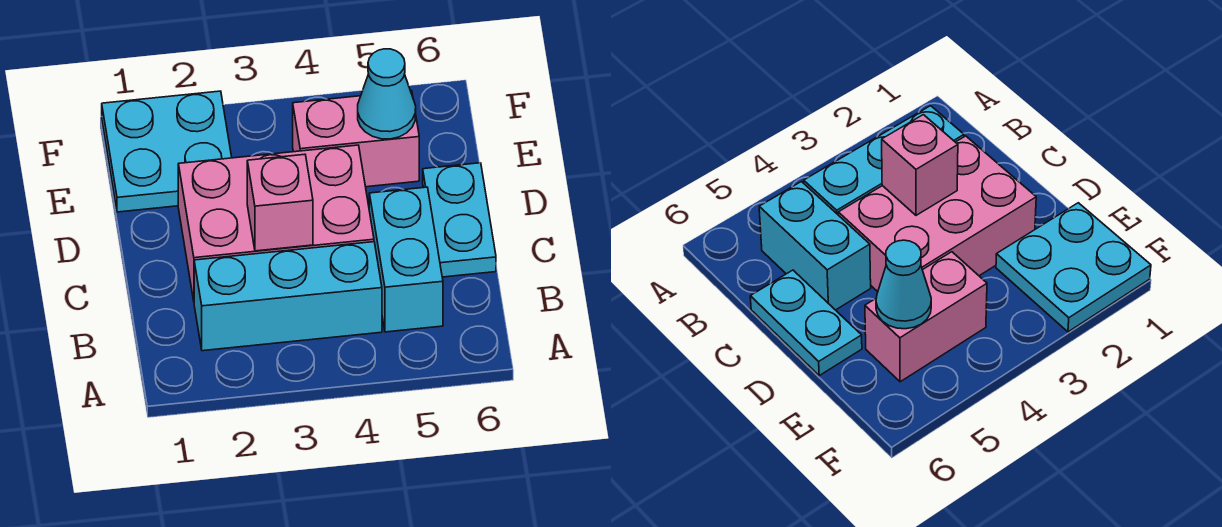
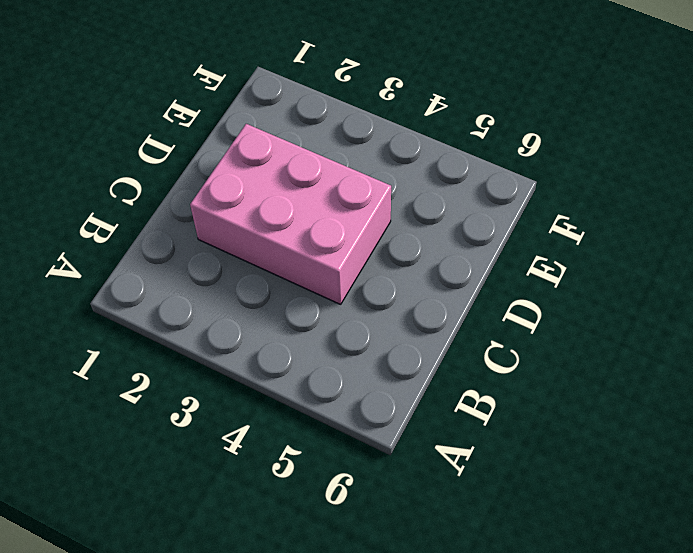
none -> cyan brick B2:B4 level 1
none -> cyan brick B5:C5 level 1

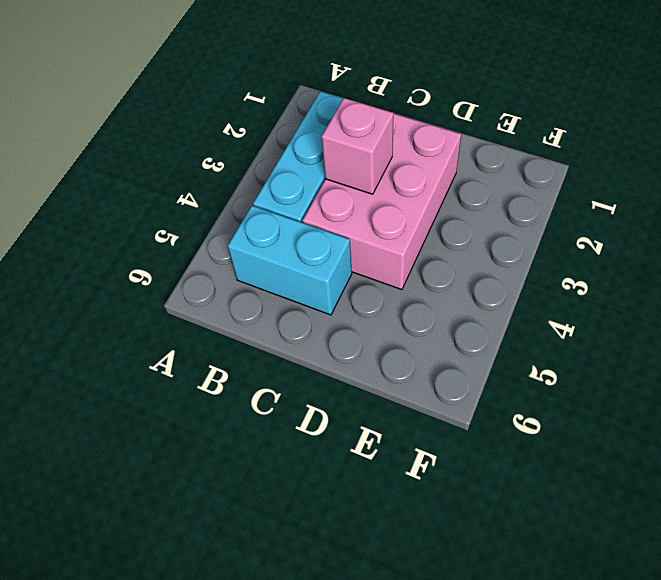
none -> cyan plate C6:D6 level 1
none -> cyan plate E1:F2 level 1

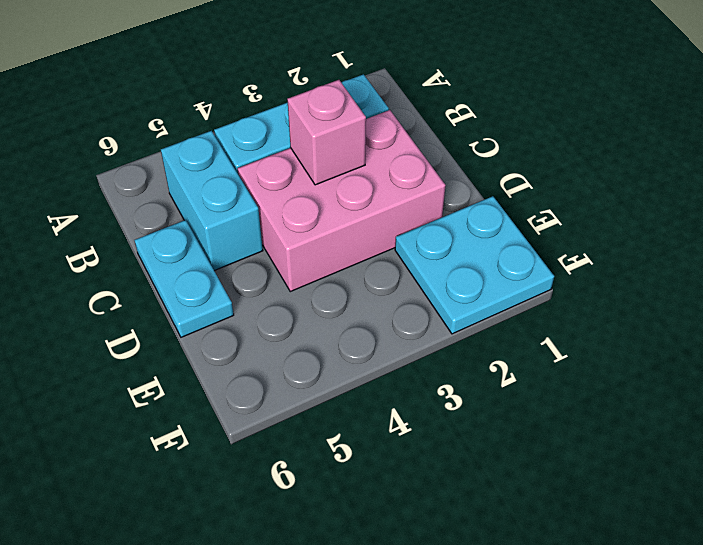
none -> pink brick E4:E5 level 1
none -> cyan cone E5 level 2

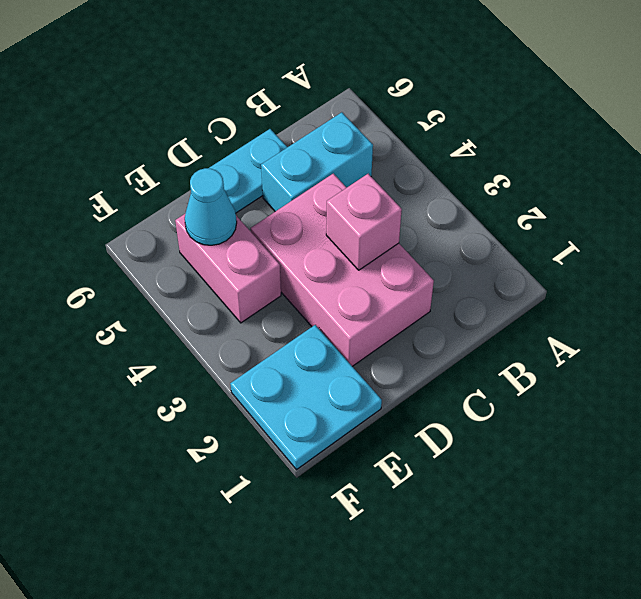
none -> cyan brick B2:B4 level 1

